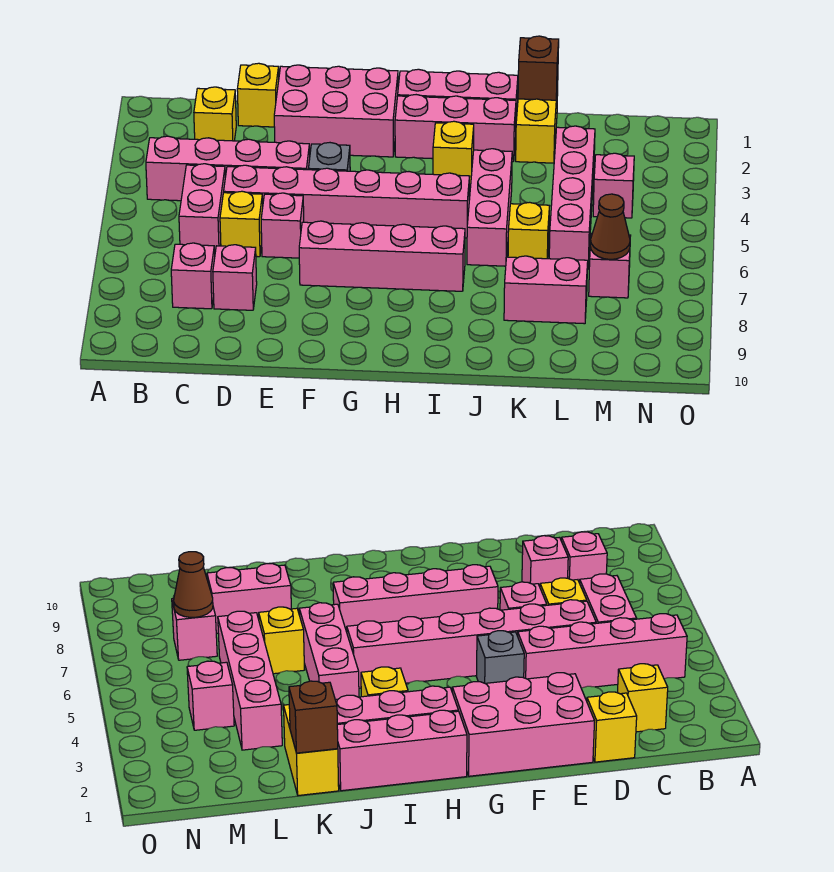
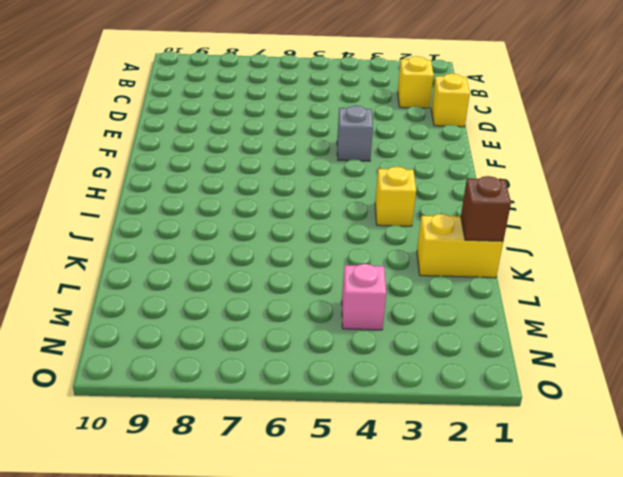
none -> pink brick B4:E4 level 1
none -> pink brick C5:C6 level 1
none -> pink brick C8 level 1

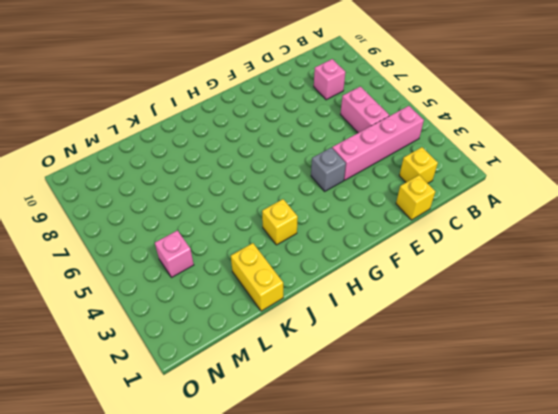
none -> pink brick D5:I5 level 1
none -> yellow brick D6 level 1
none -> pink brick D8 level 1

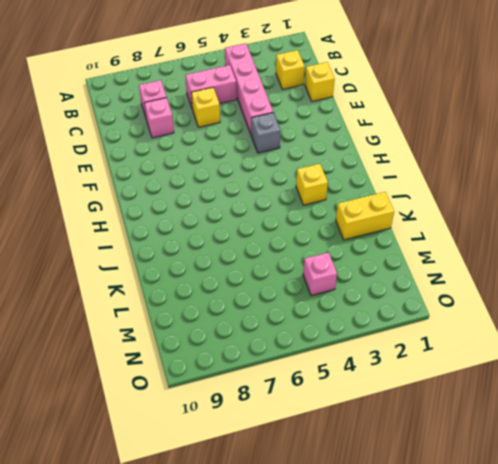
none -> pink brick D5:I5 level 1
none -> pink brick E1:G2 level 1
none -> pink brick E6 level 1

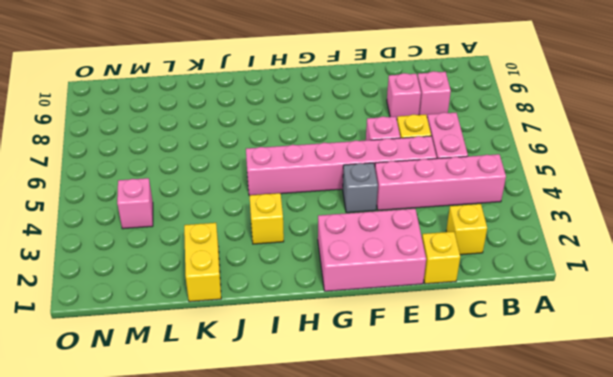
none -> pink brick F7:I7 level 1
none -> pink brick H1:J1 level 1
none -> pink brick H2:J2 level 1

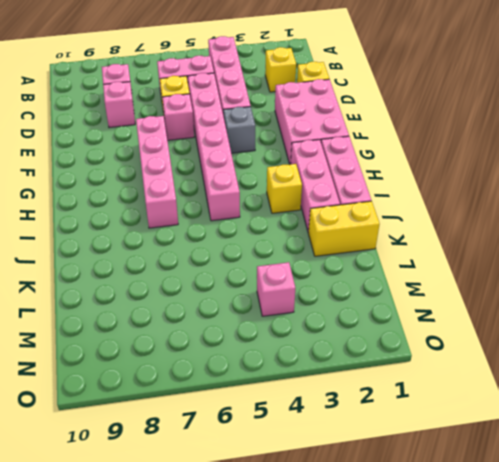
none -> pink brick J4:J6 level 1
none -> yellow brick K6 level 1
none -> pink brick K8:L8 level 1

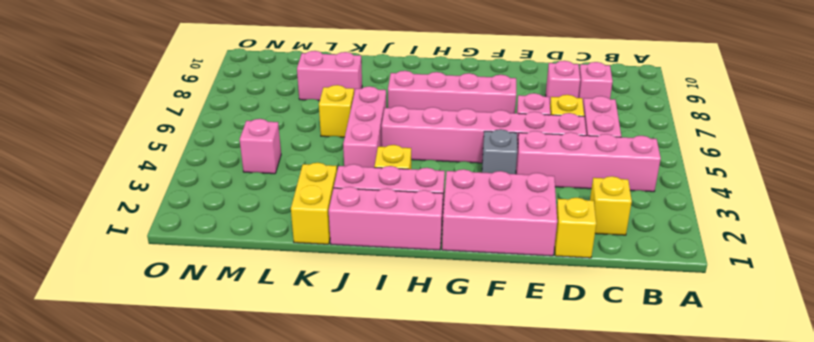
none -> pink brick L3:L6 level 1
none -> pink brick M7 level 1
none -> brown brick K1 level 2

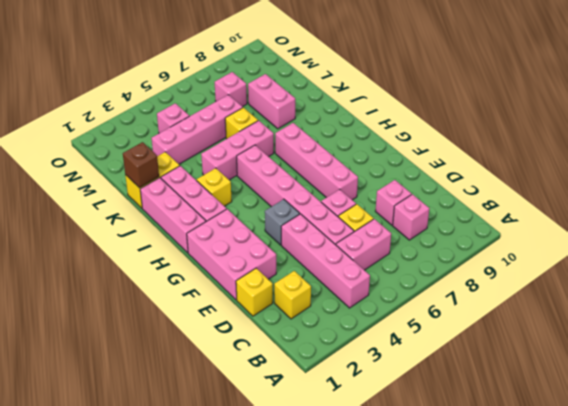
none -> brown cone M7 level 2

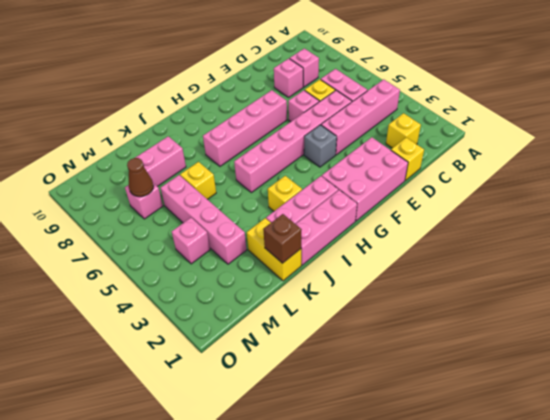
none -> pink brick J4:J6 level 1

